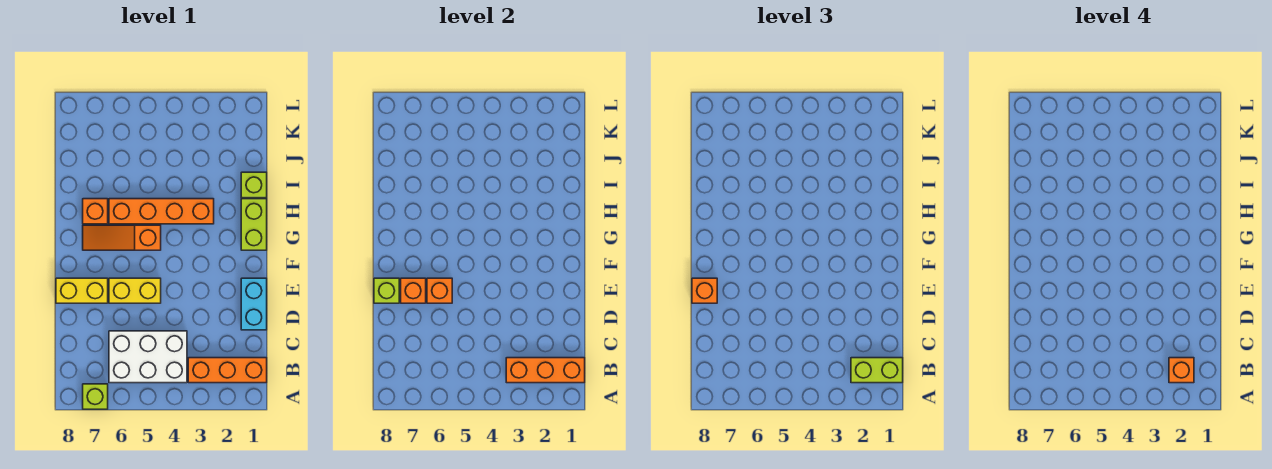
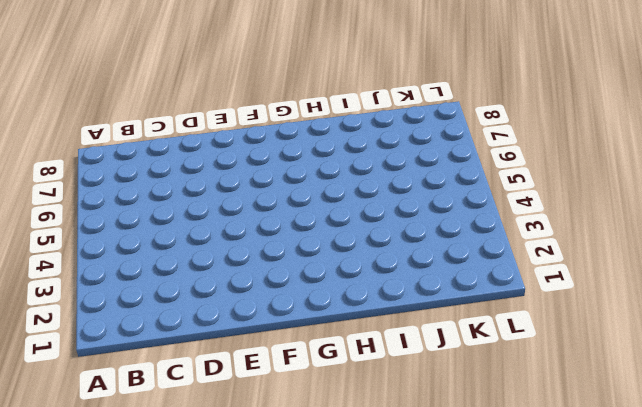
none -> lime brick A7 level 1
none -> orange brick B1:B3 level 1
none -> white brick B4:C6 level 1

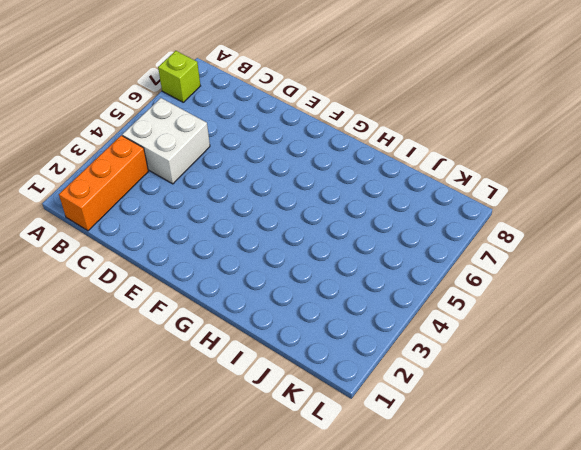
white brick B4:C5 level 1 -> white brick B4:C6 level 1
none -> cyan brick D1:E1 level 1
none -> yellow brick E5:E6 level 1
none -> yellow brick E7:E8 level 1

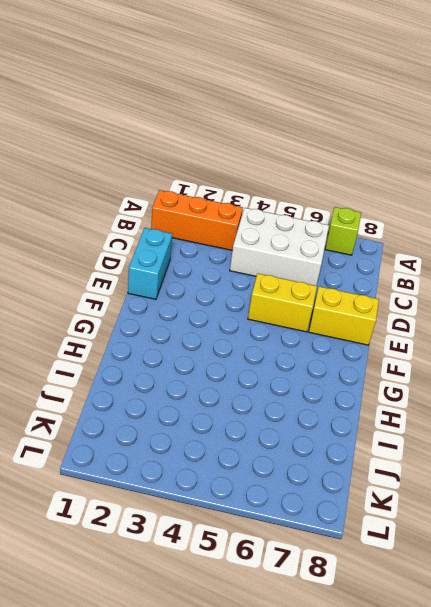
none -> lime brick G1:H1 level 1
none -> orange slope G5:G7 level 1 top 5
none -> orange brick H3:H6 level 1

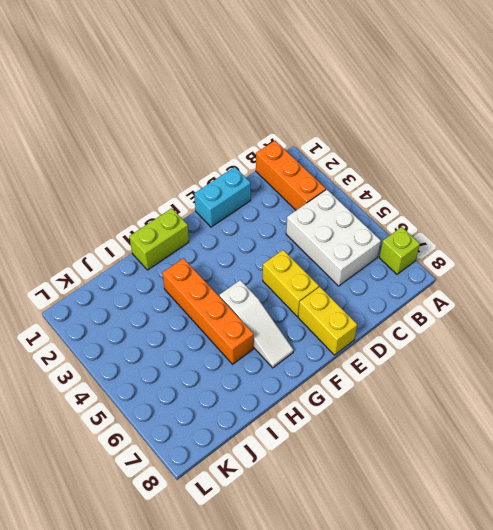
white slope G5:G7 level 1 top 5 -> orange slope G5:G7 level 1 top 5
none -> orange brick H7 level 1
none -> lime brick I1 level 1
none -> orange brick B1:B3 level 2

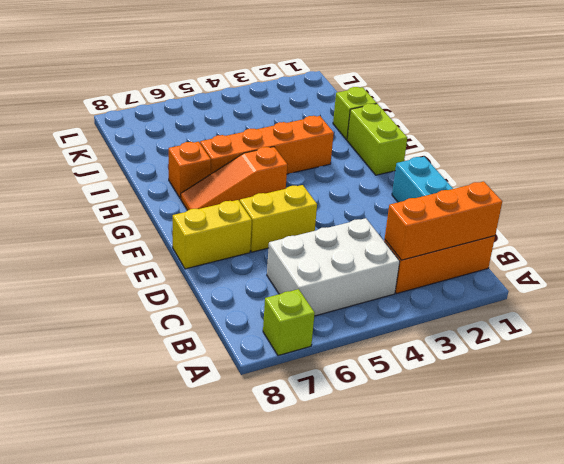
none -> orange brick E6 level 2
none -> orange brick E7 level 2
none -> lime brick E8 level 2

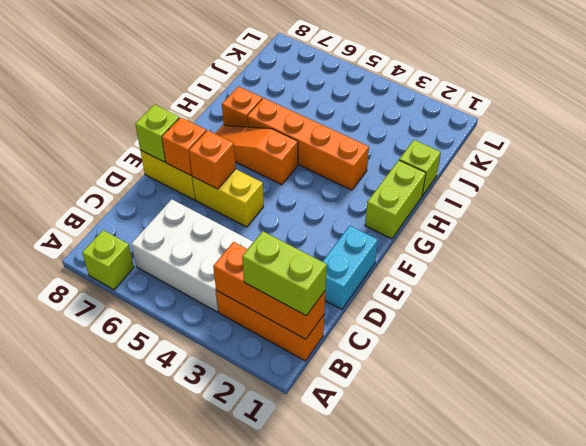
none -> orange brick E8 level 3
none -> orange brick B2 level 4

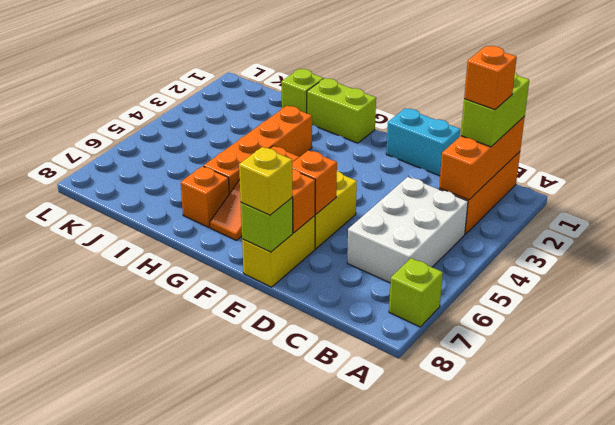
yellow brick E8 level 3 -> orange brick E8 level 3

